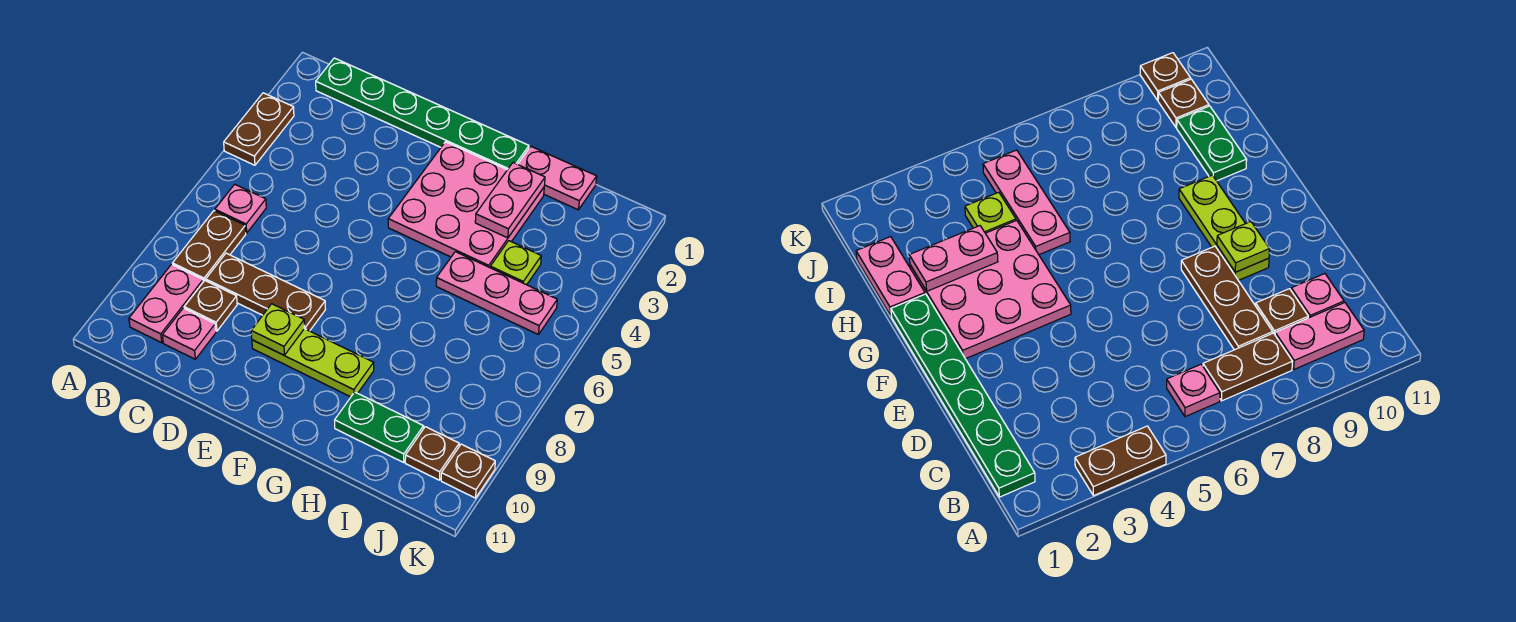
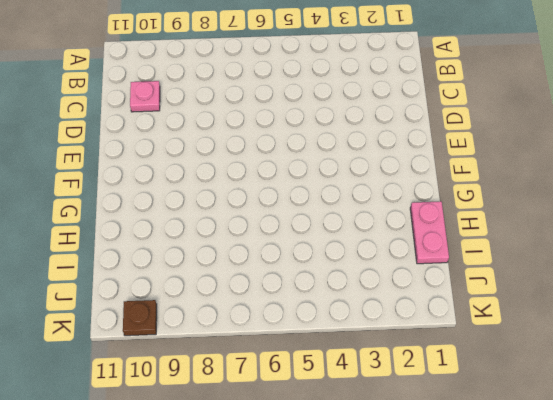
none -> brown plate A3:A4 level 1
none -> green plate B1:G1 level 1
none -> pink plate B6 level 1

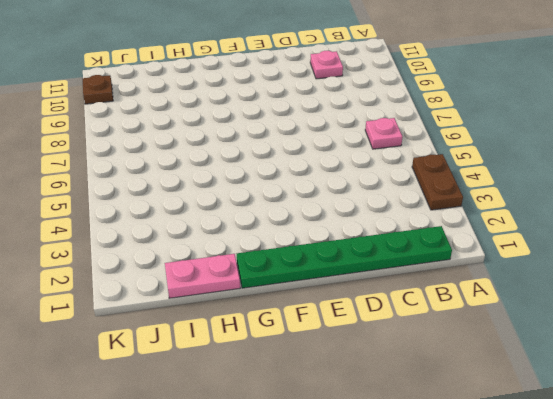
none -> brown plate B7:B8 level 1
none -> pink plate B9:B10 level 1
none -> brown plate C8:E8 level 1

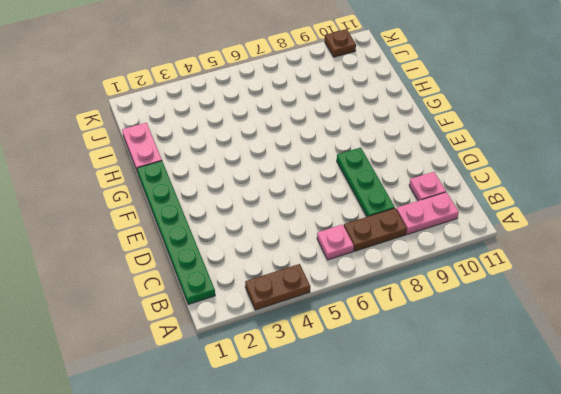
green plate C8:E8 level 1 -> brown plate C8:E8 level 1
none -> brown plate C9 level 1
none -> lime plate E9:G9 level 1
none -> pink plate F2:H4 level 1

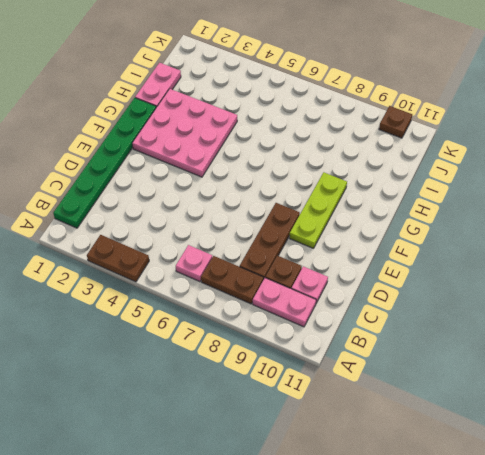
none -> pink plate H5:J5 level 1
none -> green plate H10:I10 level 1
none -> lime plate I4 level 1

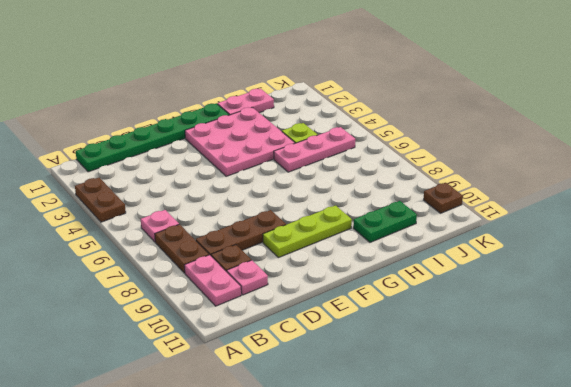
none -> brown plate J10 level 1
none -> lime plate E9 level 2
none -> pink plate H2:H3 level 2

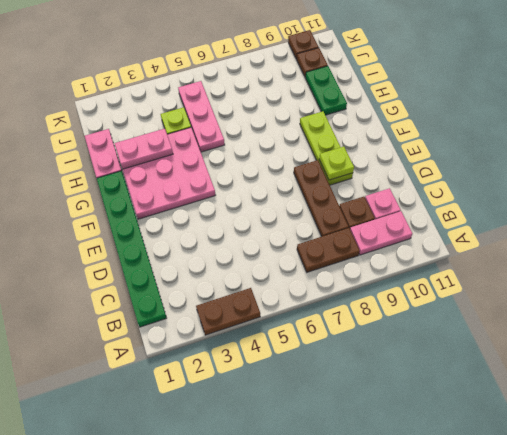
none -> pink plate B6 level 1

